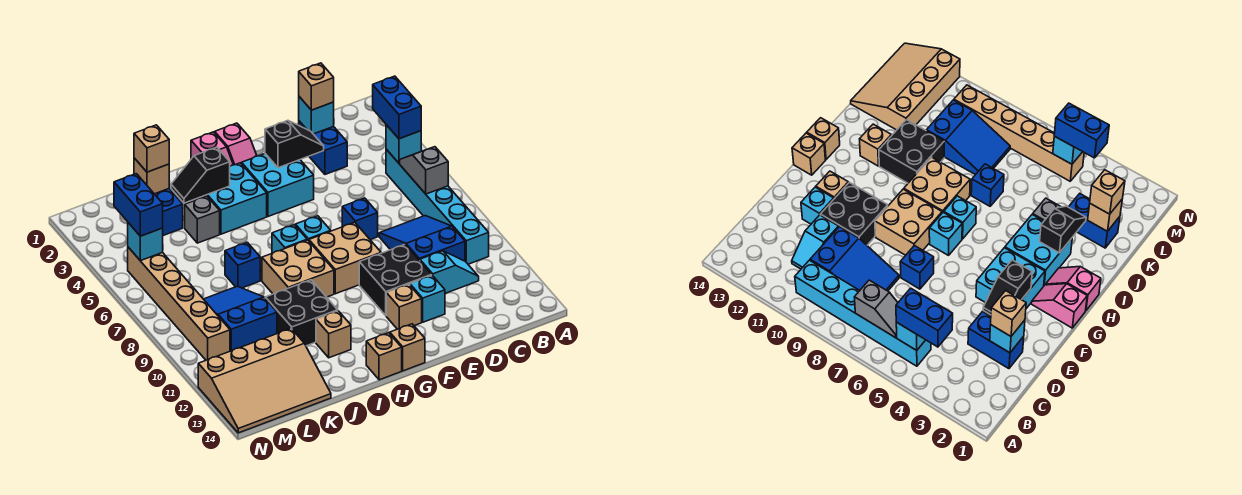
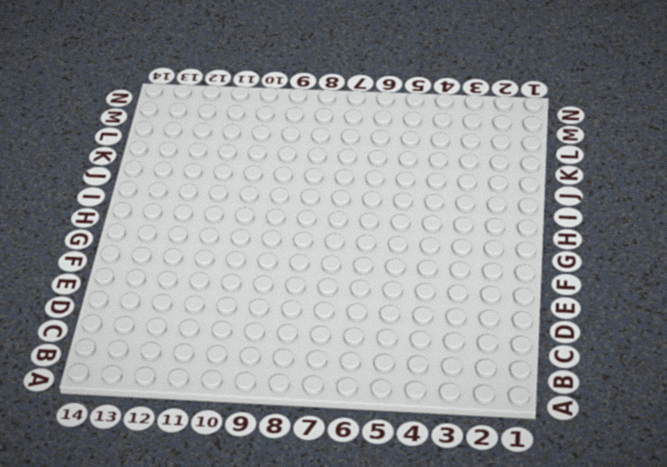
none -> cyan brick B5:B10 level 1
none -> blue slope C8:D10 level 1 top 10
none -> cyan slope C11:D11 level 1 top D
none -> blue brick D2:D3 level 1

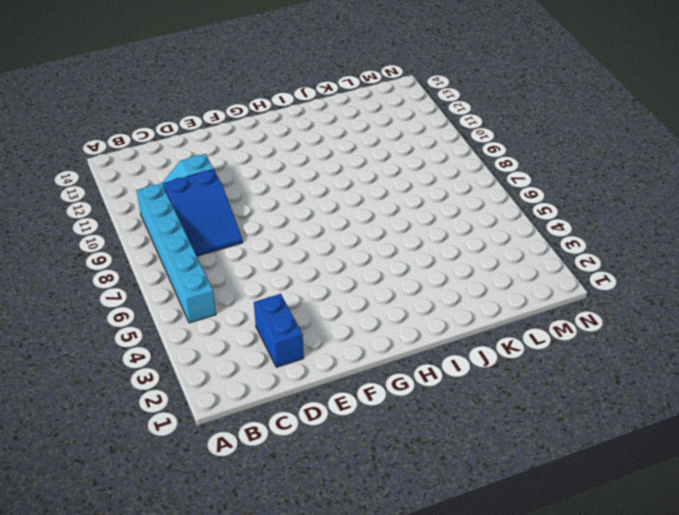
none -> blue brick E7 level 1
none -> black brick E10:F11 level 1
none -> cyan brick E12 level 1
none -> cyan brick F3:G4 level 1

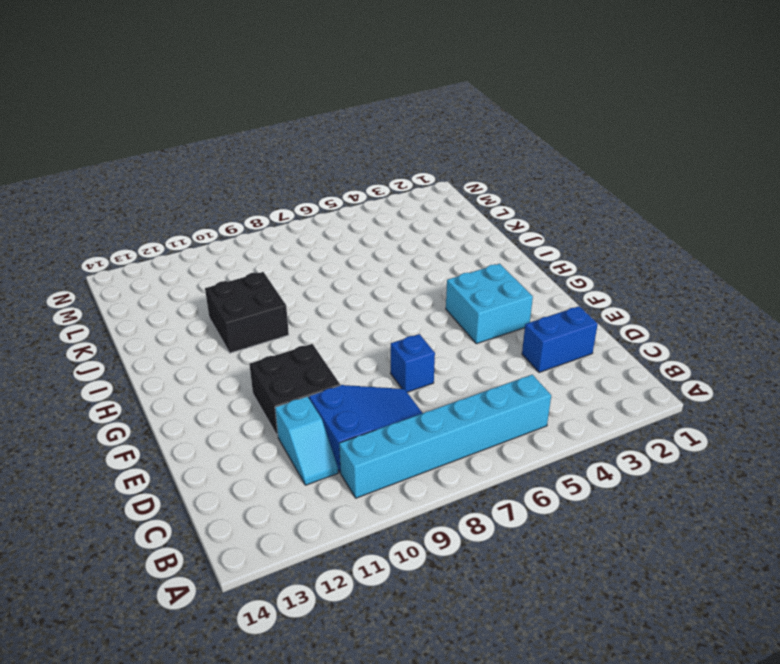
none -> cyan brick E12 level 1
none -> tan brick F8:G9 level 1
none -> tan brick F12 level 1
none -> pink slope G1:G2 level 1 top 1

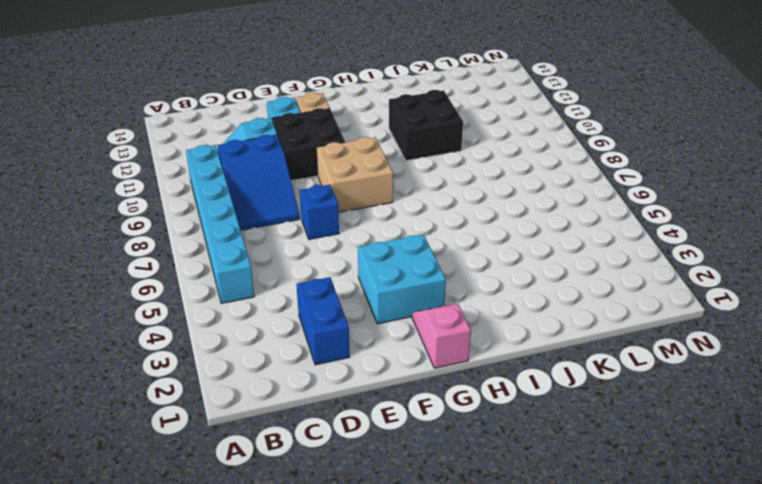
none -> cyan brick G7 level 1
none -> tan brick G14 level 1
none -> pink slope H1:H2 level 1 top 1
none -> cyan brick H3:I4 level 1

